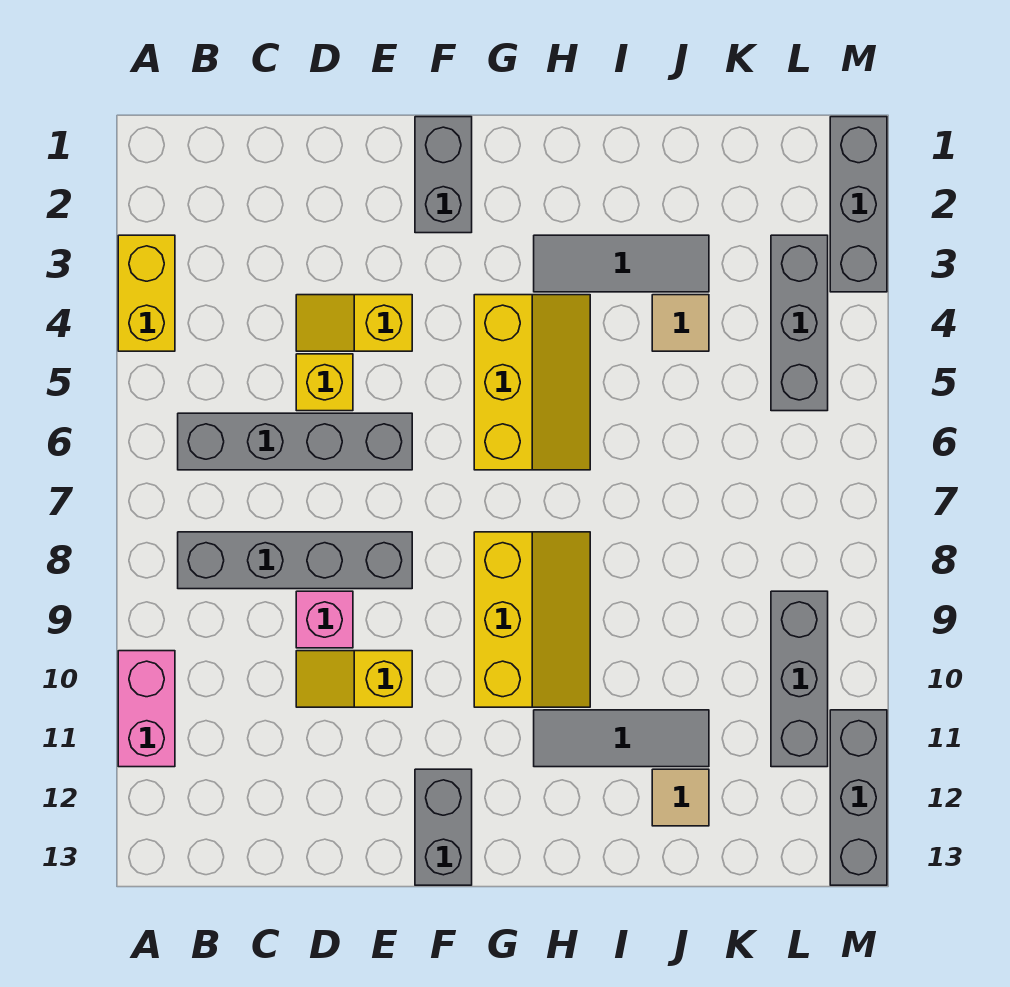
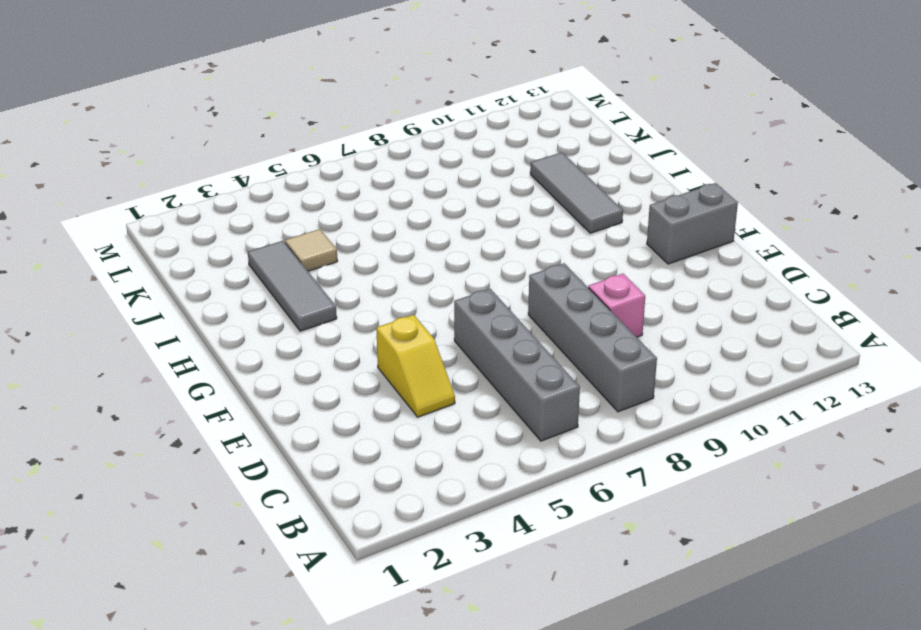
none -> yellow brick A3:A4 level 1
none -> pink brick A10:A11 level 1
none -> yellow brick D5 level 1

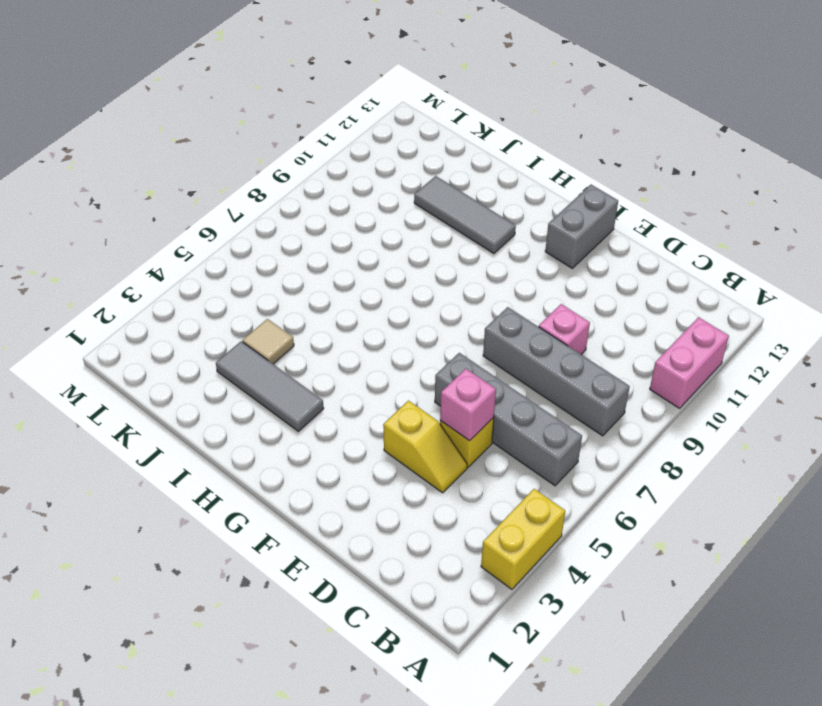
pink brick D5 level 2 -> none
none -> yellow slope D10:E10 level 1 top E
none -> grey brick F1:F2 level 1
none -> yellow slope G4:H6 level 1 top G

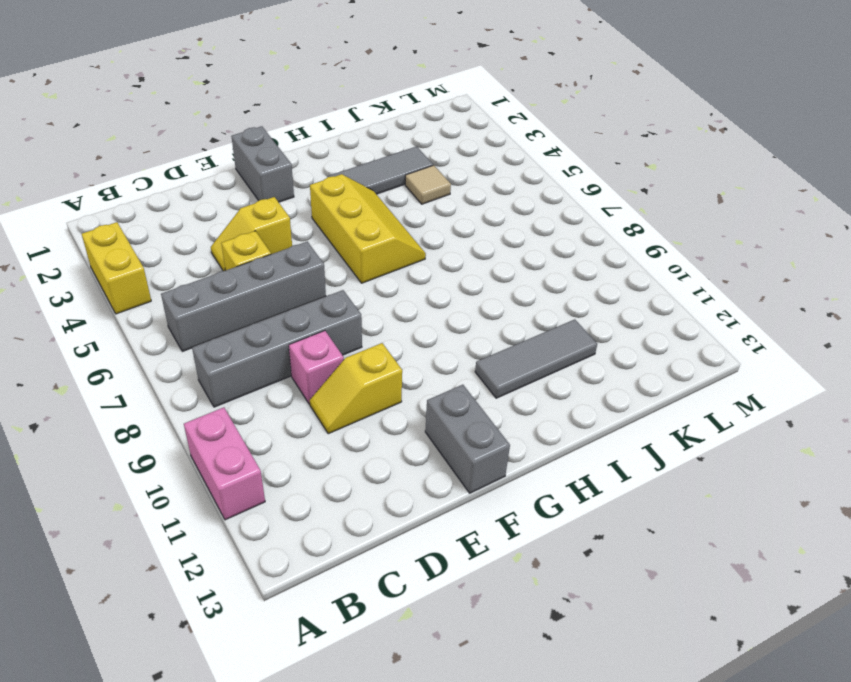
none -> yellow slope G8:H10 level 1 top G
none -> tan tile J12 level 1
none -> grey brick L3:L5 level 1

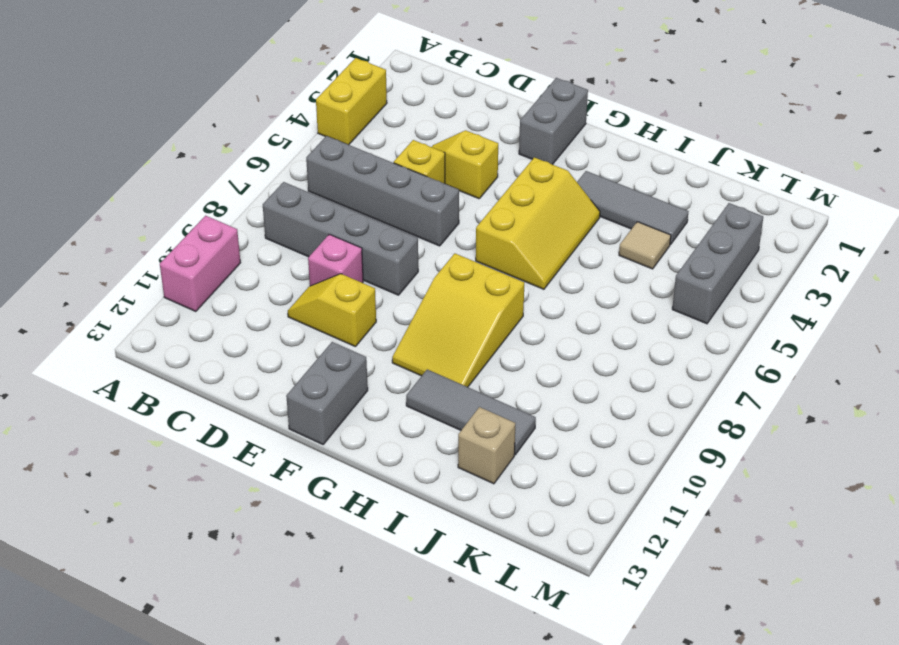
yellow slope G8:H10 level 1 top 8 -> yellow slope G8:H10 level 1 top G
tan brick J12 level 1 -> tan tile J12 level 1
none -> grey brick L9:L11 level 1
none -> grey brick M1:M3 level 1
none -> grey brick M11:M13 level 1

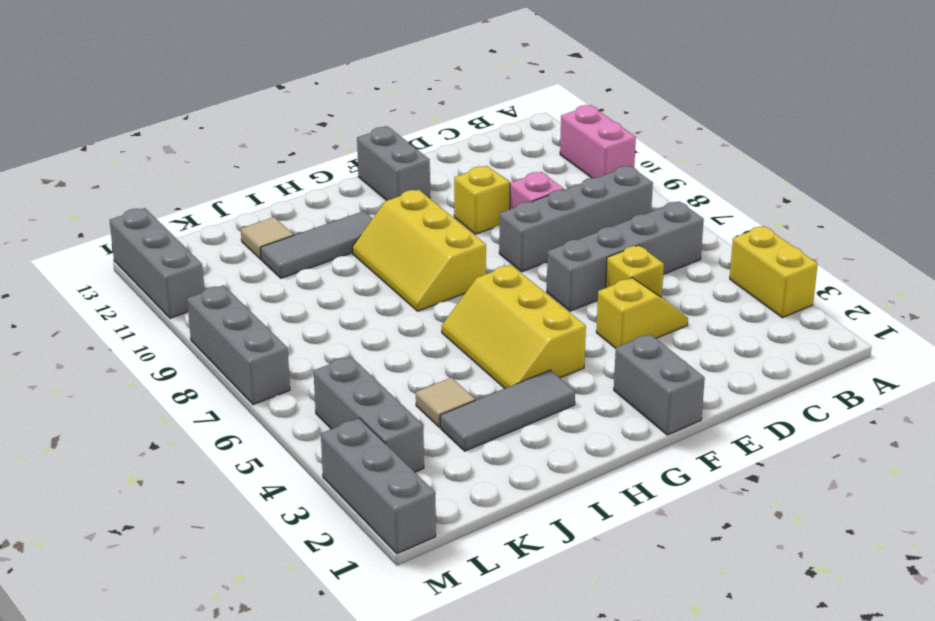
grey brick M7:M9 level 1 -> grey brick L9:L11 level 1

